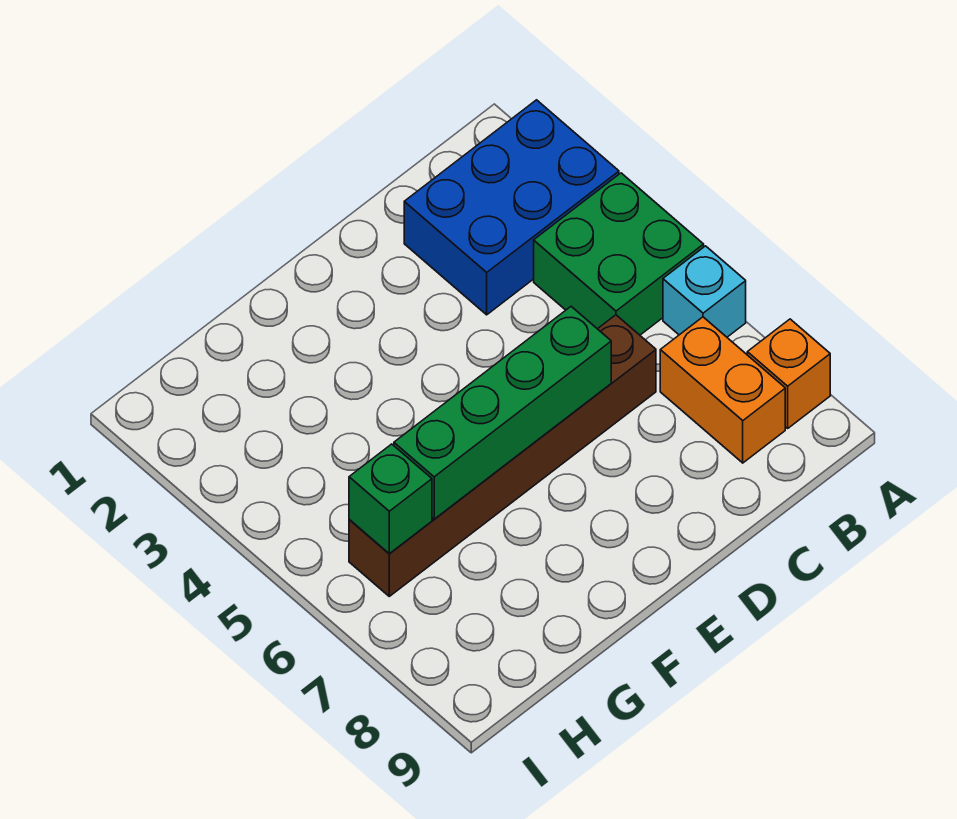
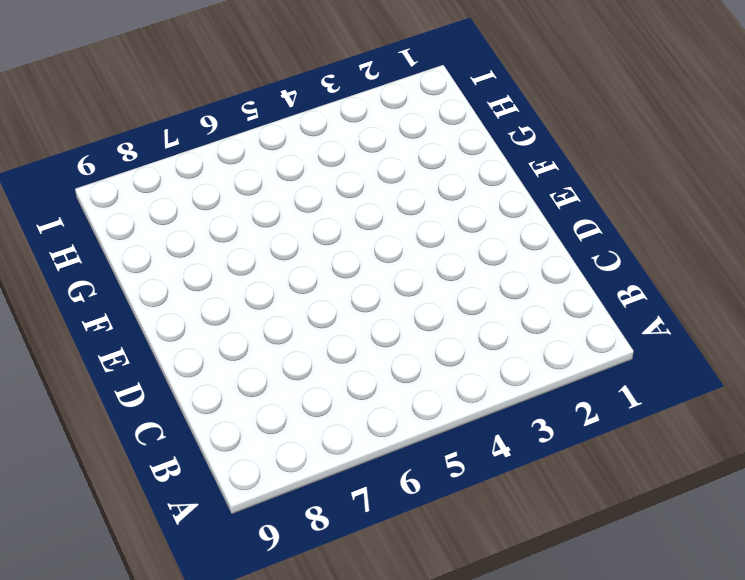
none -> blue brick A2:C3 level 1
none -> green brick A4:B5 level 1

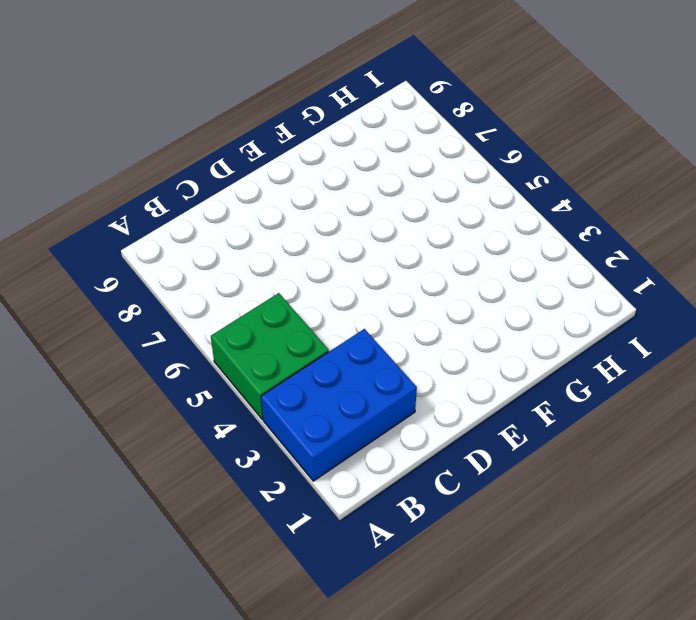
none -> cyan brick A6 level 1
none -> orange brick A8 level 1

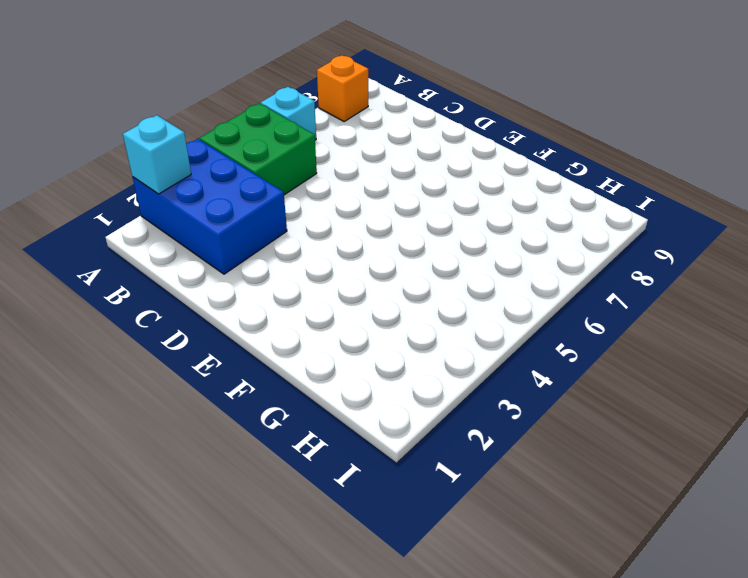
cyan brick A2 level 2 -> none
none -> orange brick B7:B8 level 1
none -> brown brick C6:H6 level 1

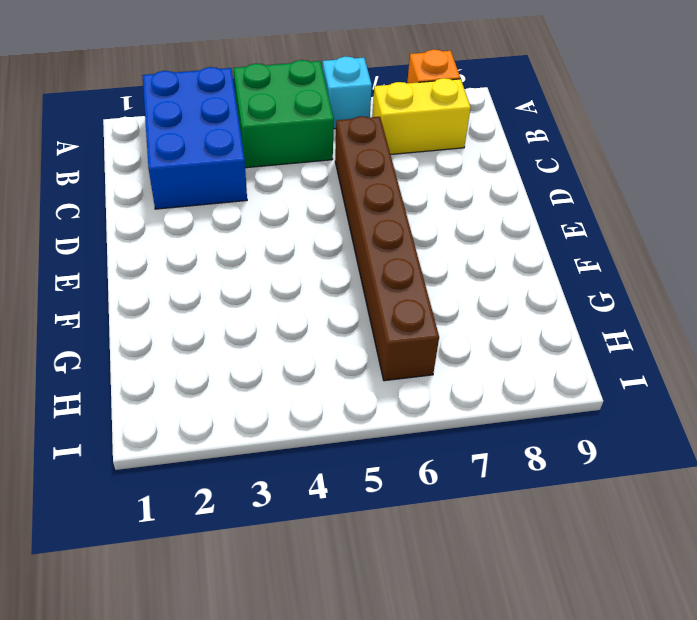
yellow brick B7:B8 level 1 -> orange brick B7:B8 level 1
none -> green brick D6:G6 level 2
none -> green brick H6 level 2

